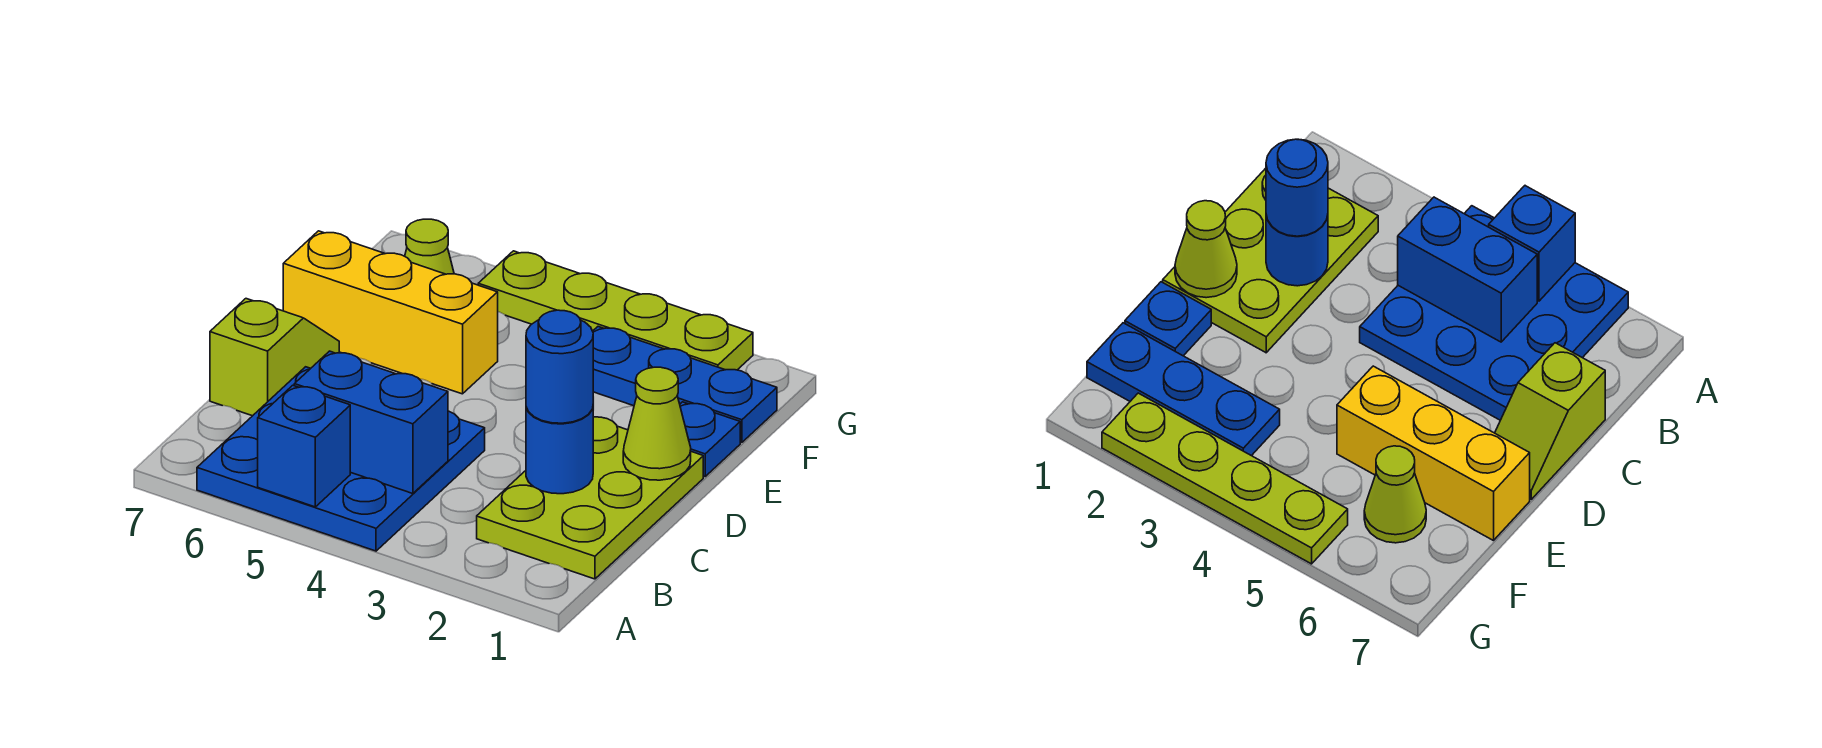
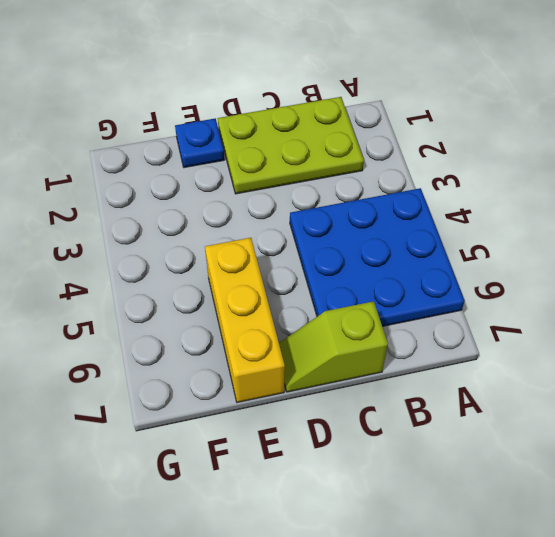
none -> blue plate F1:F3 level 1
none -> lime cone F6 level 1
none -> lime plate G2:G5 level 1

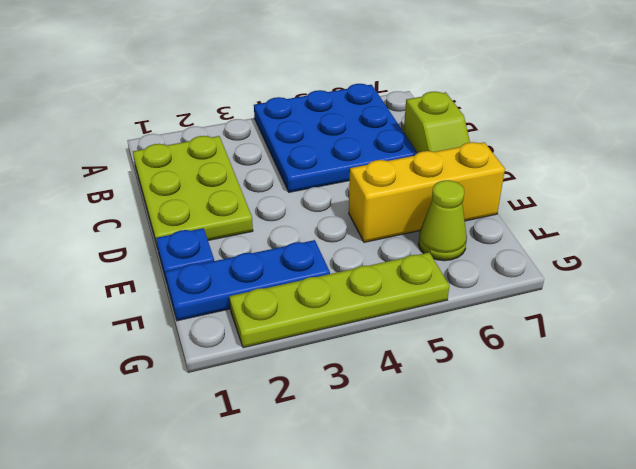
none -> blue brick A5 level 2
none -> blue brick B4:B5 level 2
none -> blue round brick C2 level 2

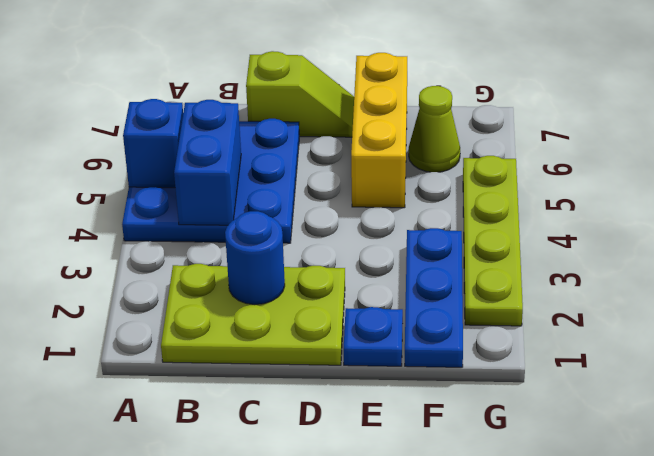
none -> lime cone D1 level 2
none -> blue round brick C2 level 3

